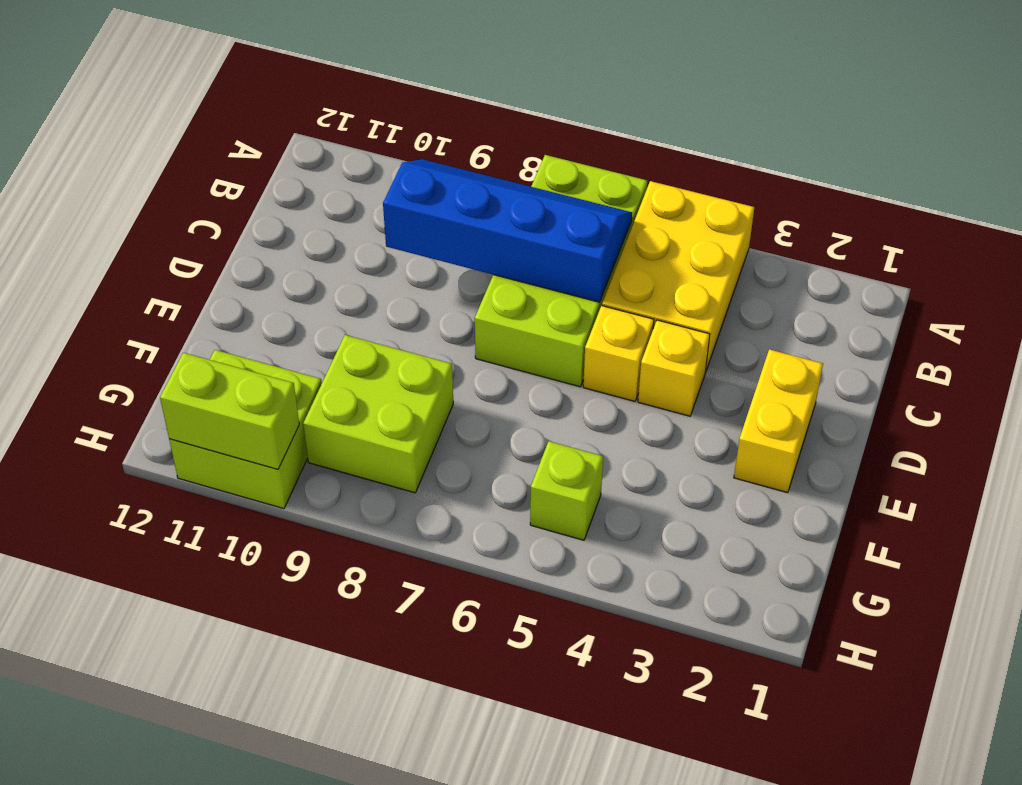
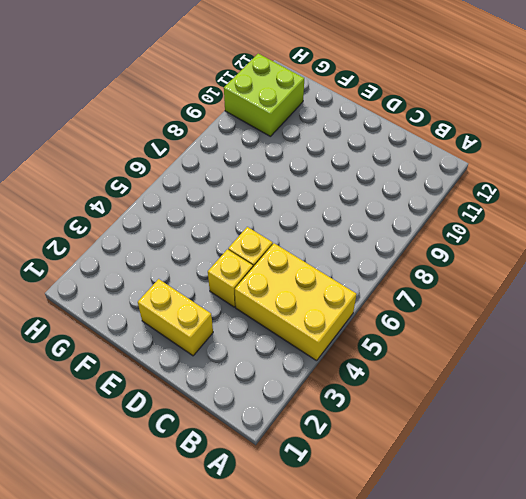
none -> lime brick A6:D7 level 1
none -> lime brick F8:G9 level 1

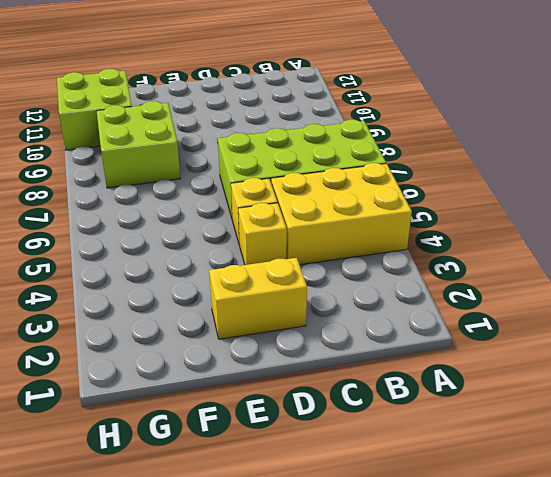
none -> lime brick G5 level 1
none -> blue slope B6:C9 level 2 top C

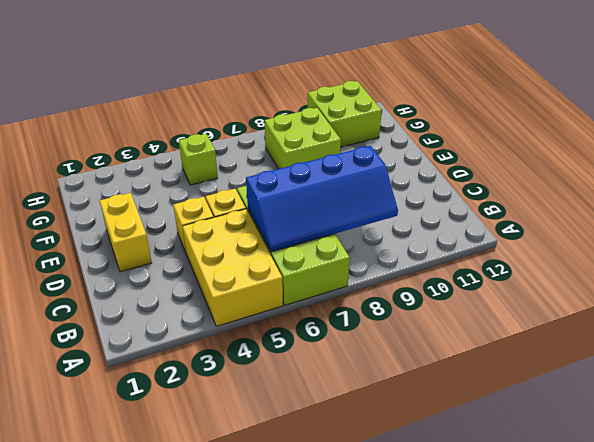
none -> lime brick H10:H11 level 2

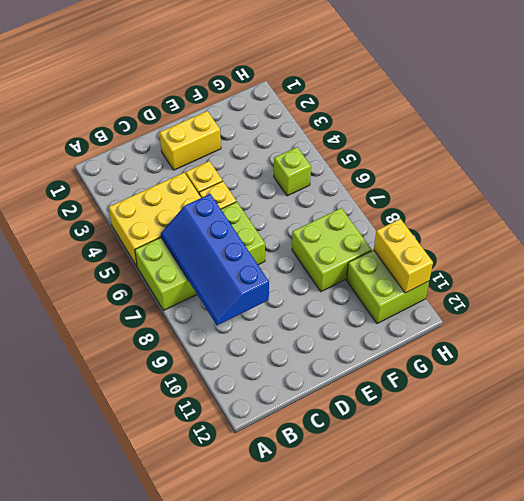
yellow brick H10:H11 level 2 -> lime brick H10:H11 level 2

